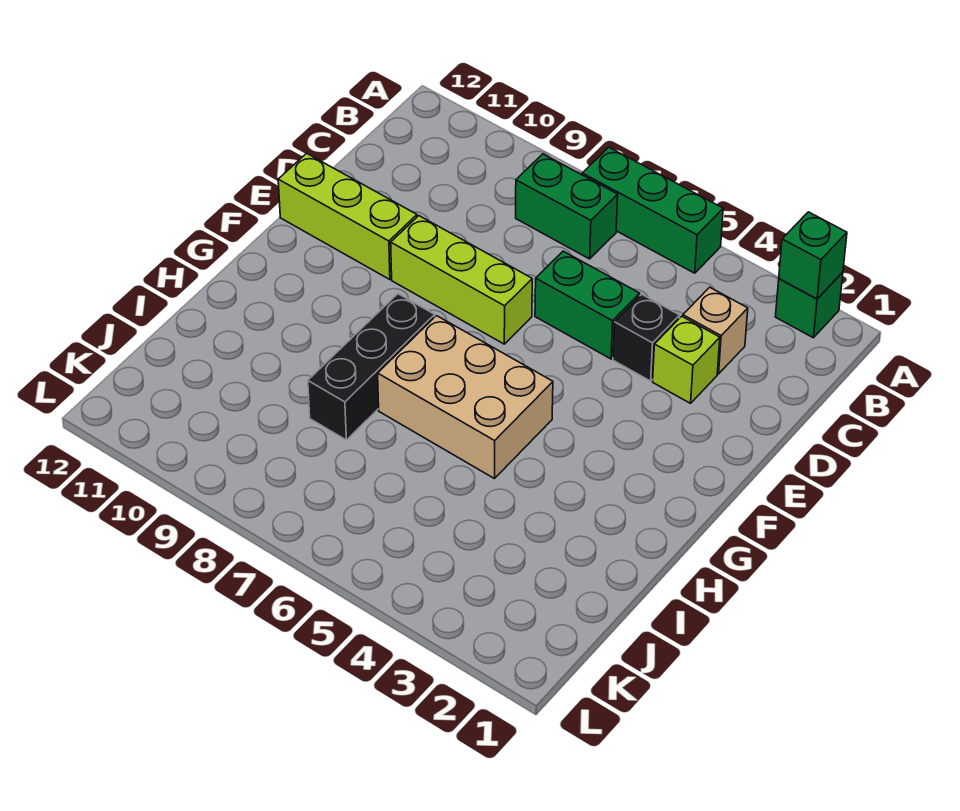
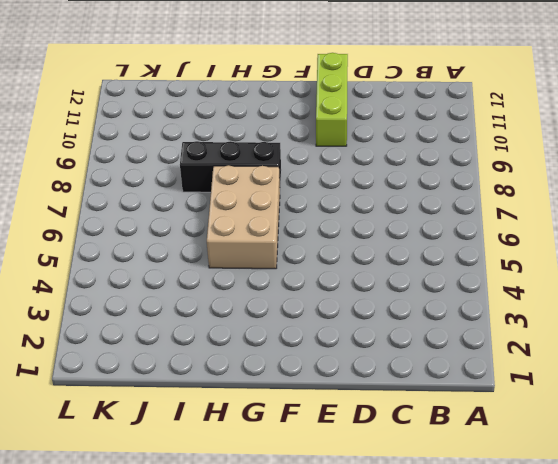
none -> green brick A2 level 1
none -> green brick A5:A7 level 1
none -> green brick B7:B8 level 1

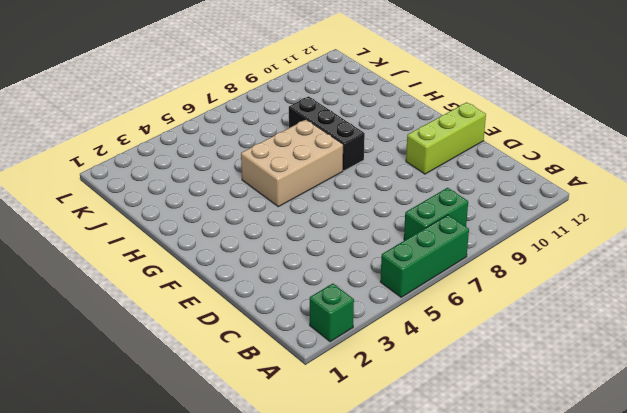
none -> tan brick C3 level 1
none -> lime brick D3 level 1
none -> black brick D4 level 1

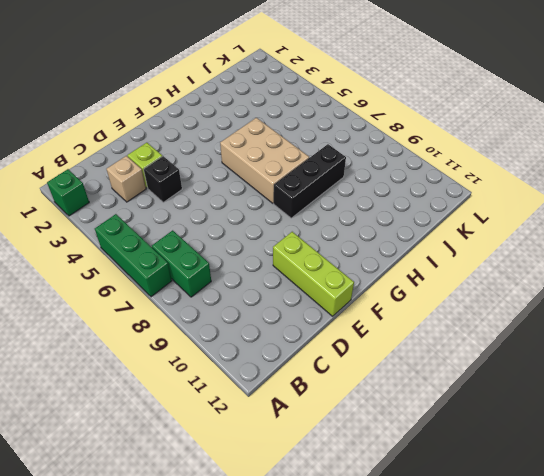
none -> green brick D5:D6 level 1
none -> lime brick E7:E9 level 1
none -> green brick A2 level 2

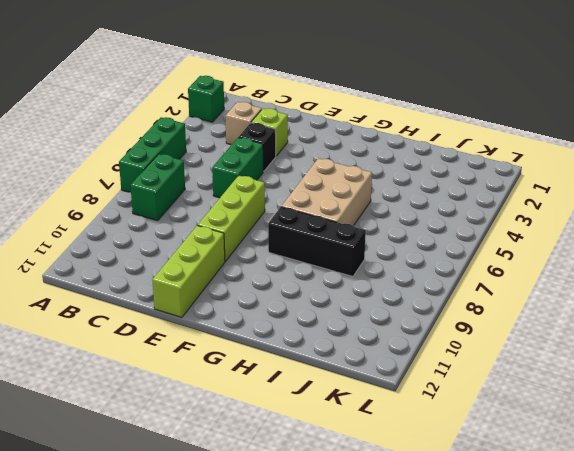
none -> green brick A2 level 2

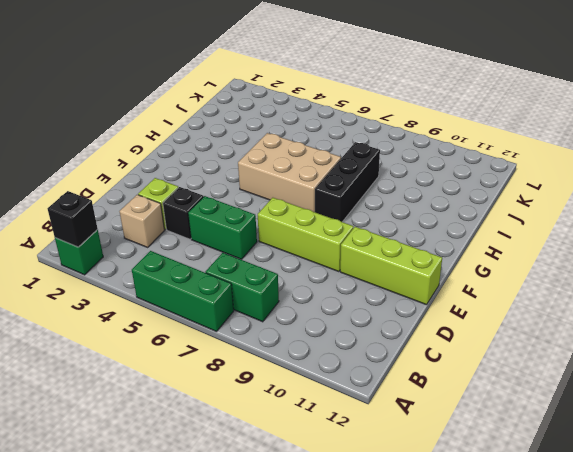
black brick A2 level 2 -> green brick A2 level 2

